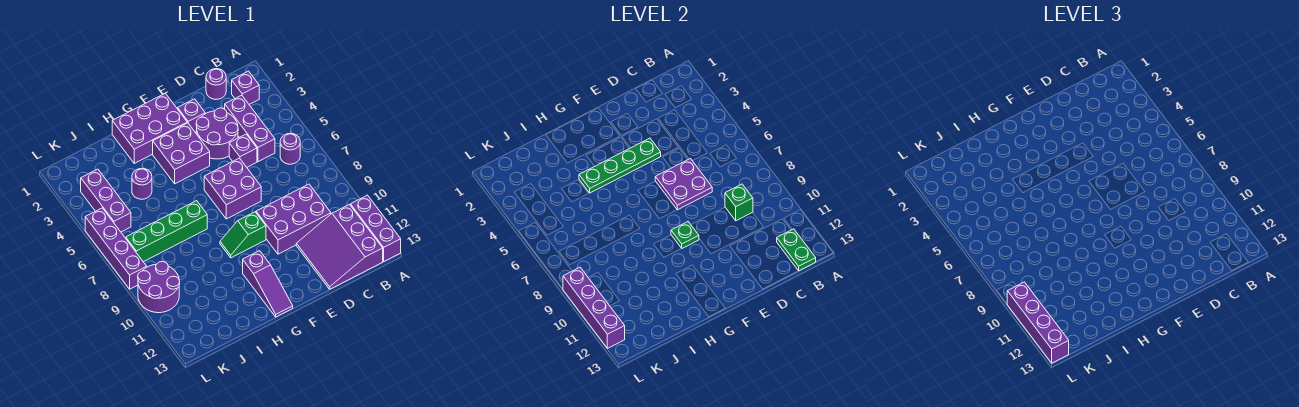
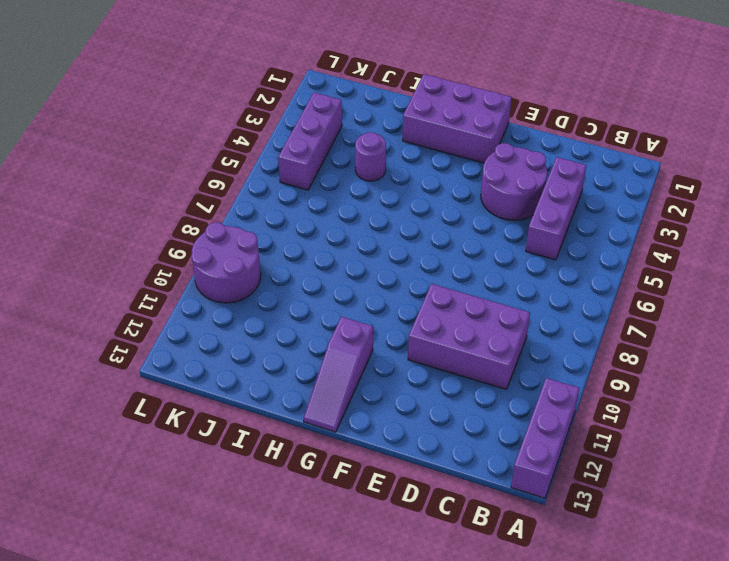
none -> purple brick B2 level 1
none -> purple round brick B6 level 1
none -> purple slope B11:D13 level 1 top B

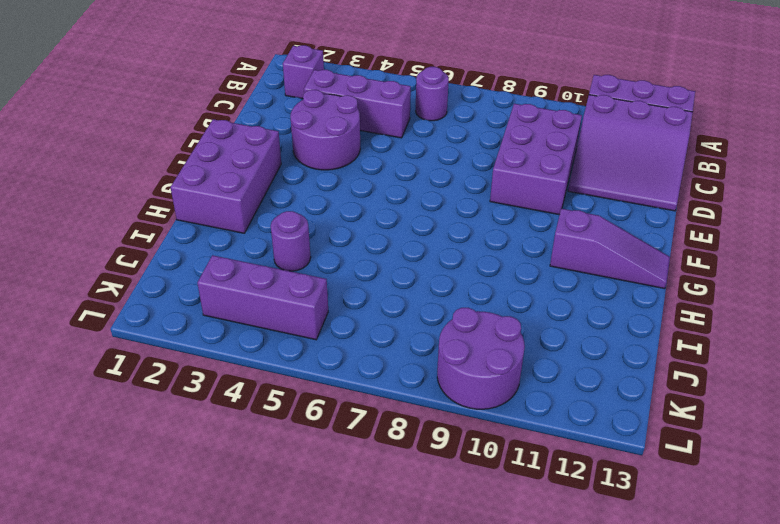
none -> purple round brick C1 level 1
none -> purple brick D5 level 1
none -> purple brick E2 level 1

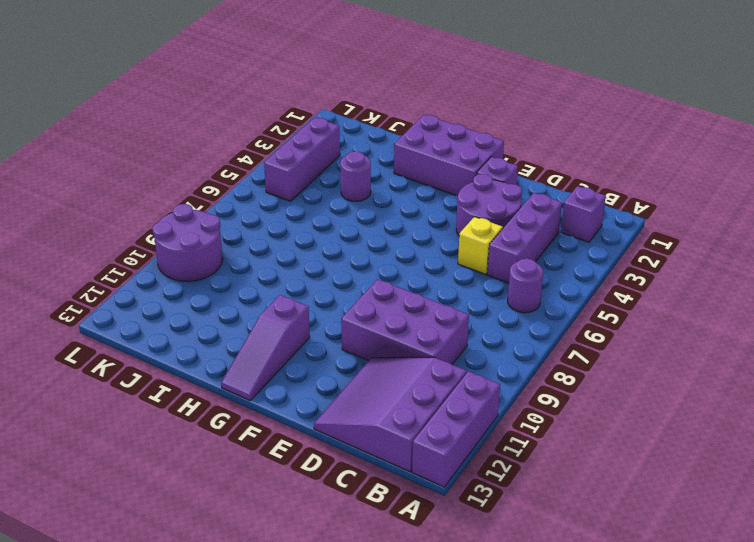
yellow brick D5 level 1 -> purple brick D5 level 1
none -> purple round brick C1 level 1
none -> purple brick E6:F7 level 1
none -> purple brick F3:G4 level 1

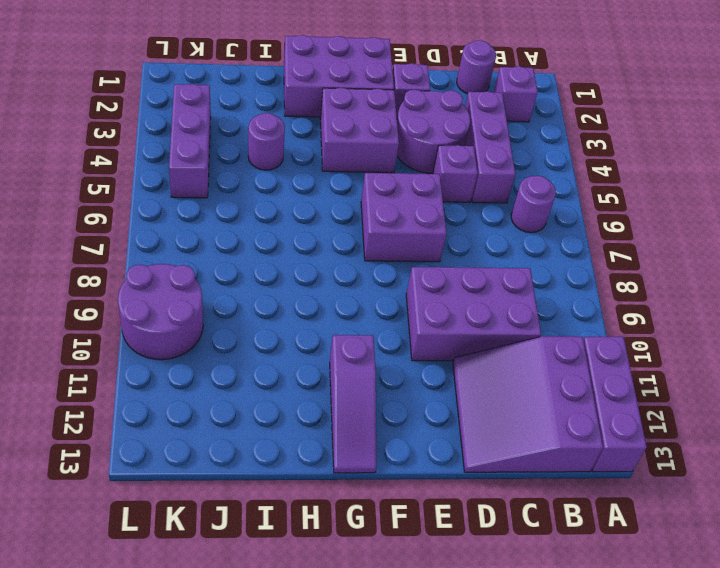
none -> green slope F9:G9 level 1 top F
none -> green brick H7:K7 level 1
none -> purple brick L5:L8 level 1

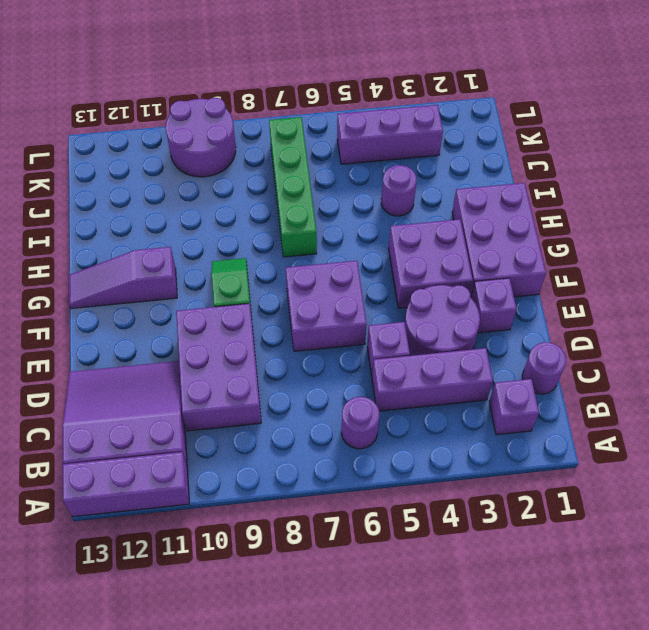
none -> purple brick L5:L8 level 1
none -> green plate B12:B13 level 2
none -> green brick C9 level 2

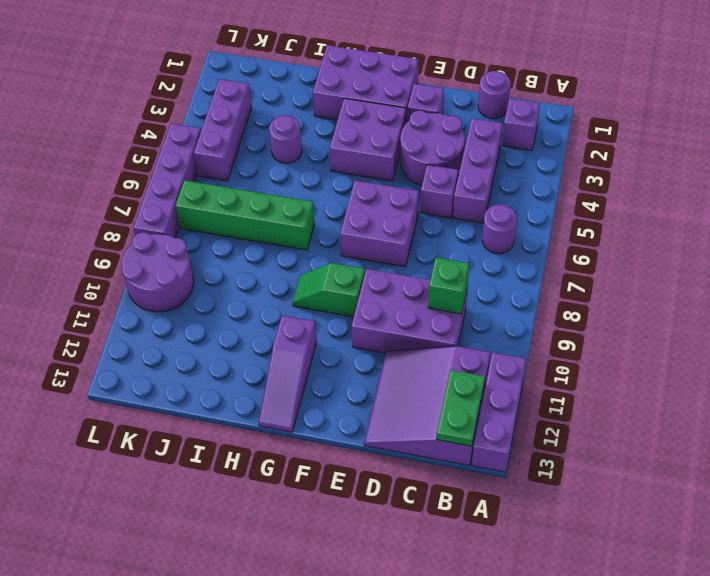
none -> purple plate D6:E7 level 2
none -> green plate E4:H4 level 2
none -> green plate F9 level 2

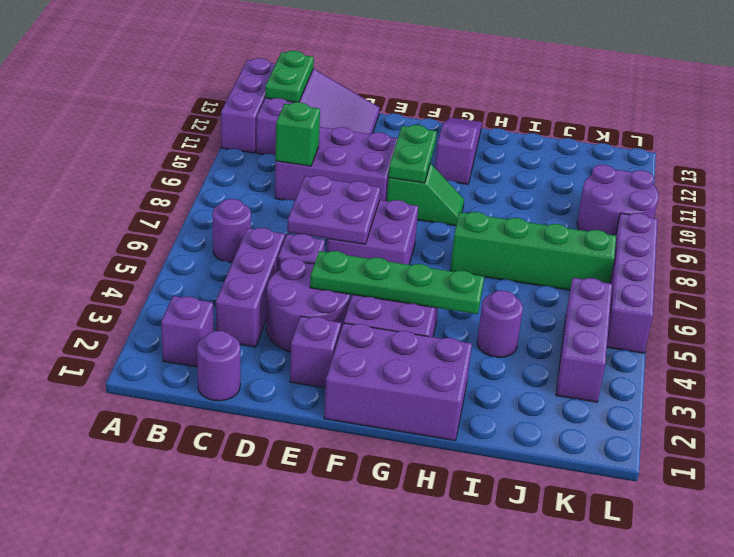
green plate F9:F10 level 2 -> green plate F9 level 2
none -> purple brick L9:L12 level 2
none -> purple brick L10:L13 level 3

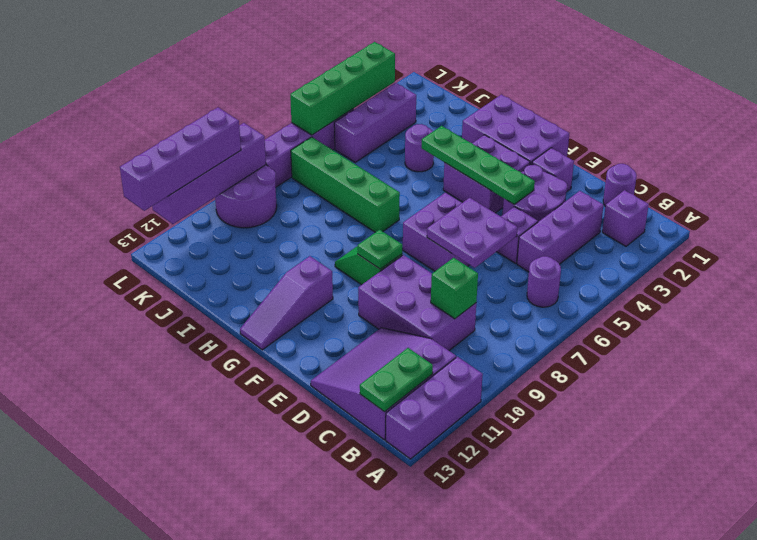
green brick L3:L6 level 2 -> none

